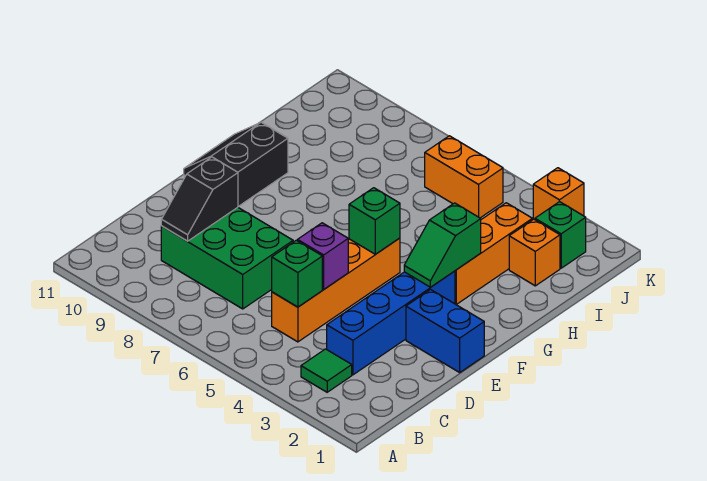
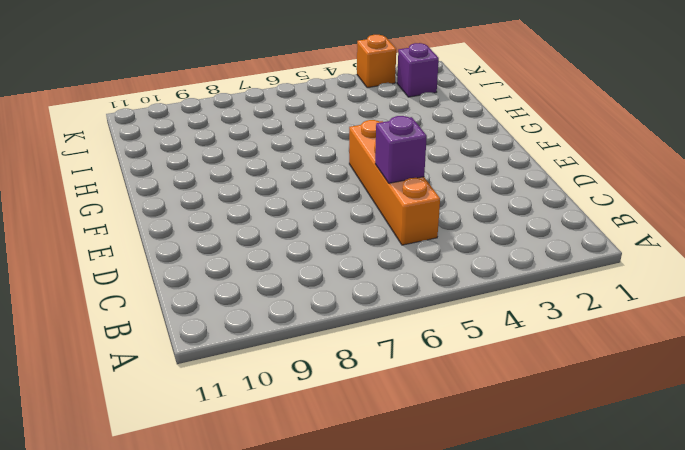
purple brick J2 level 1 -> green brick J2 level 1
none -> green tile B3 level 1
none -> blue brick C3:F3 level 1
none -> green brick C7:D9 level 1

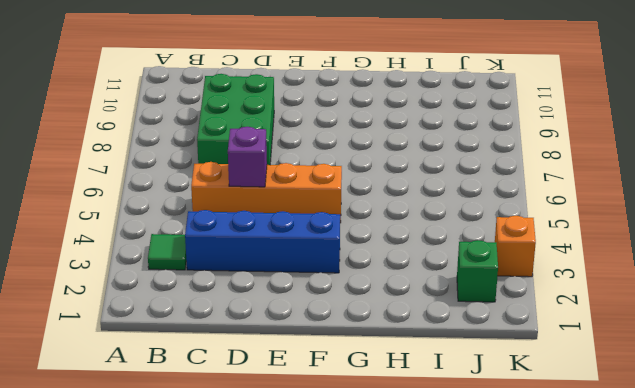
none -> blue brick E1:E2 level 1
none -> black slope F10:G11 level 1 top 10
none -> orange brick G3:I3 level 1

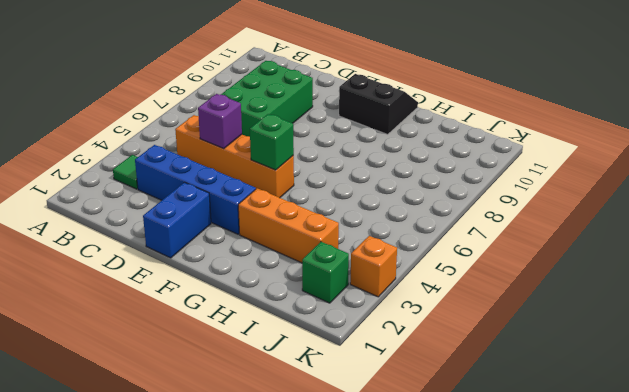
none -> orange brick I2 level 1
none -> orange brick J5:J6 level 1
none -> green brick C5 level 2

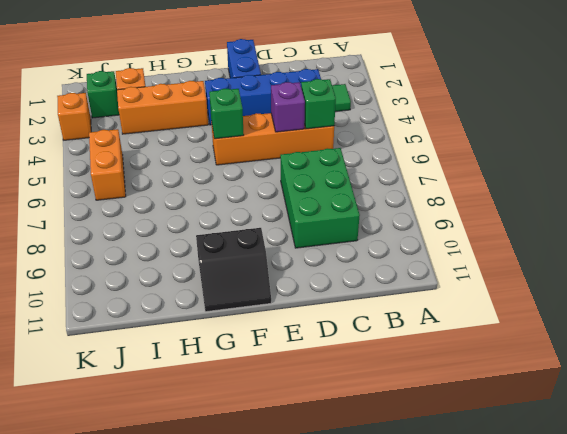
none -> black slope C9:D9 level 2 top D
none -> green slope F3:G3 level 2 top G

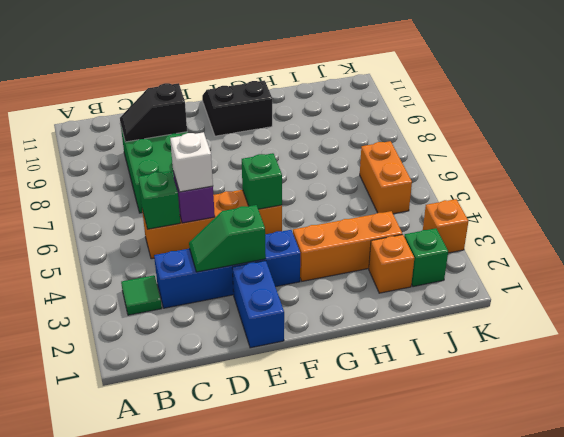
green slope D3:E3 level 2 top E -> green slope F3:G3 level 2 top G
white brick D5 level 3 -> none

